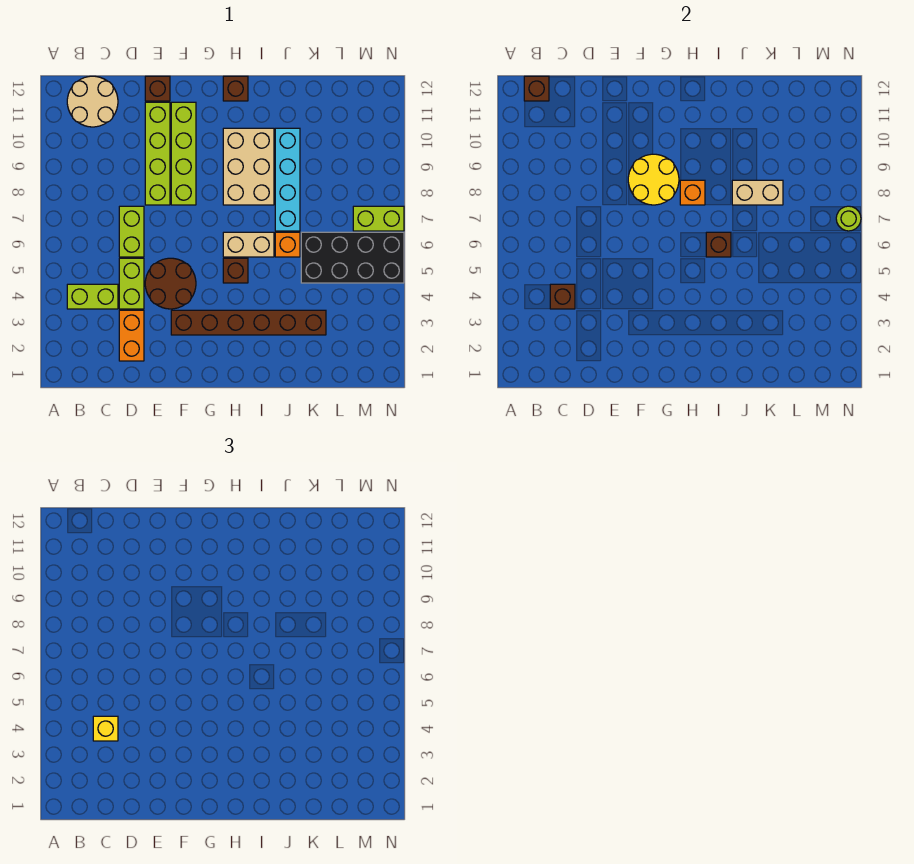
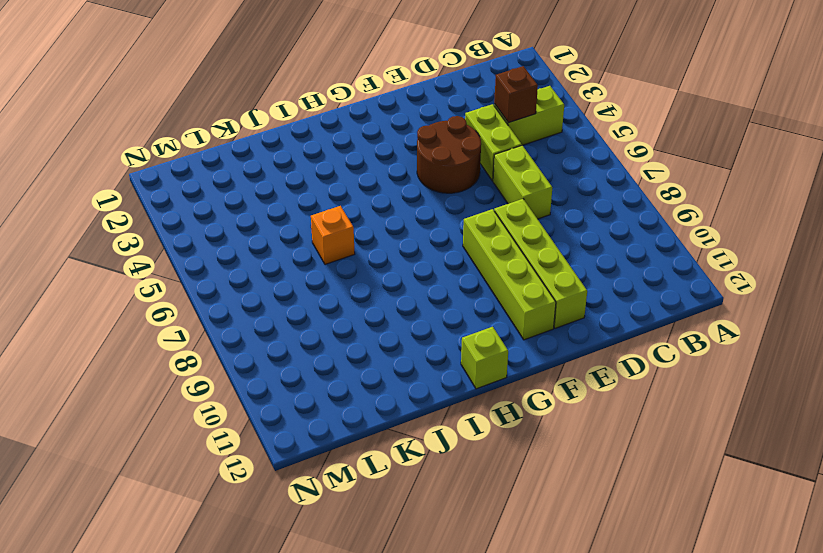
lime brick H12 level 1 -> brown brick H12 level 1
none -> tan round brick B11:C12 level 1
none -> orange brick D2:D3 level 1
none -> brown brick E12 level 1

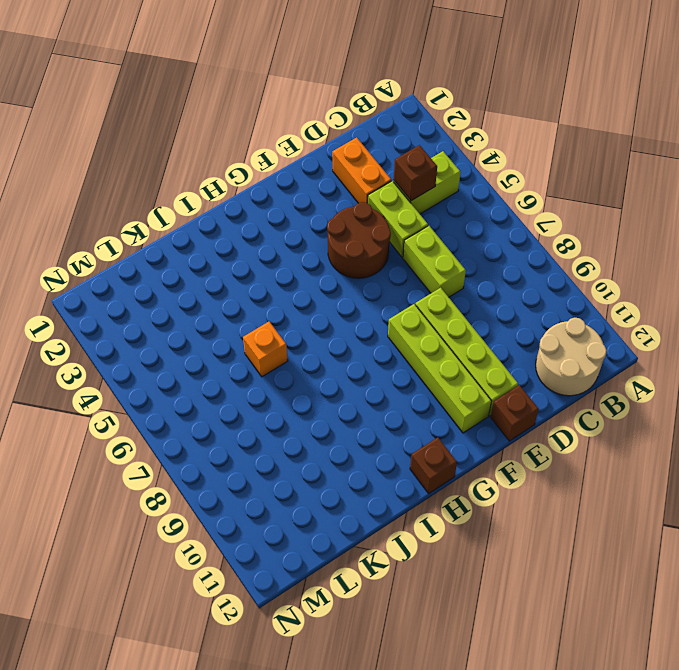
none -> brown brick F3:K3 level 1
none -> brown brick H5 level 1
none -> tan brick H6:I6 level 1

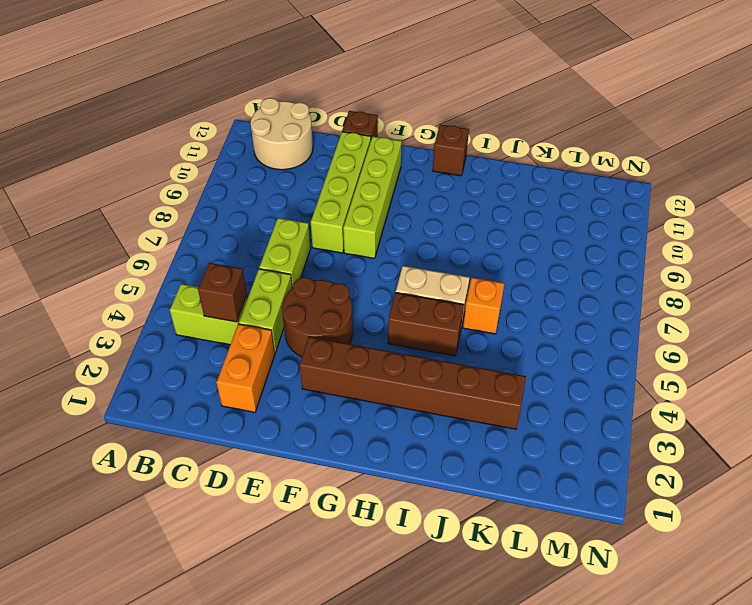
brown brick H5:I5 level 1 -> brown brick H5 level 1
none -> tan brick H8:I10 level 1
none -> cyan brick J7:J10 level 1
none -> black brick K5:N6 level 1

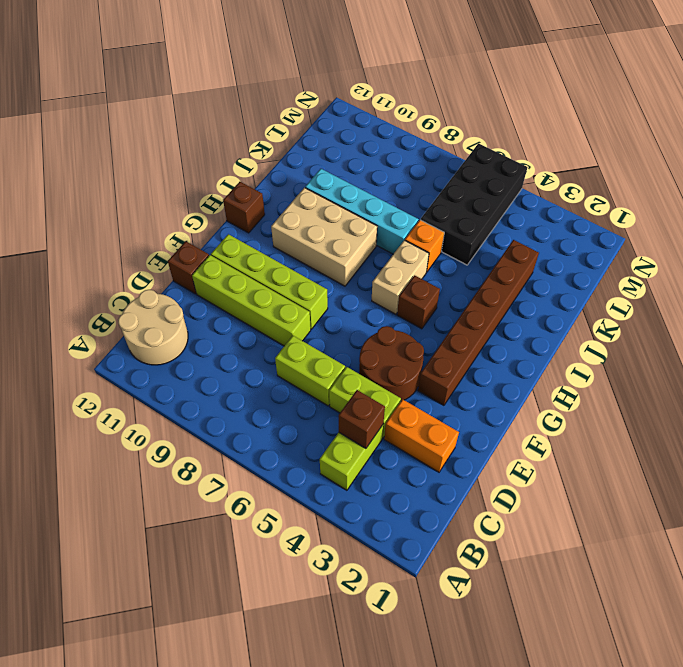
none -> lime brick M7:N7 level 1
none -> brown brick B12 level 2
none -> yellow round brick F8:G9 level 2

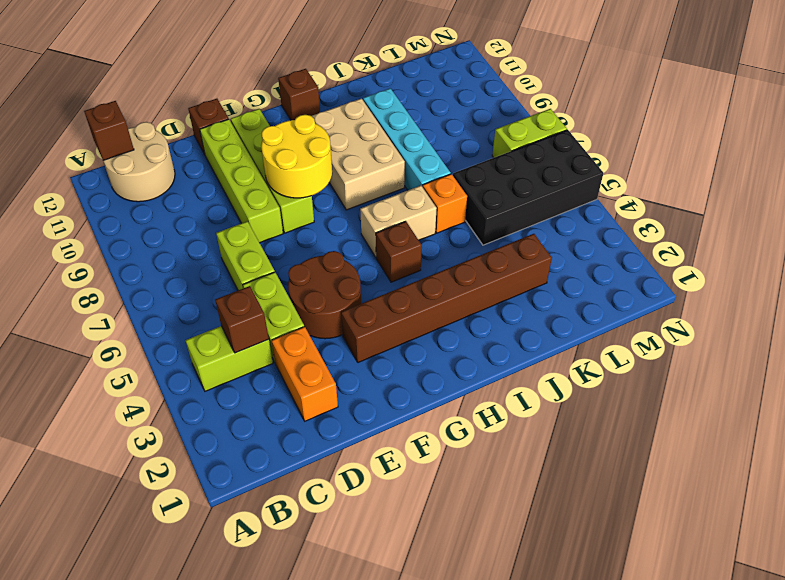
none -> orange brick H8 level 2
none -> brown brick I6 level 2
none -> tan brick J8:K8 level 2

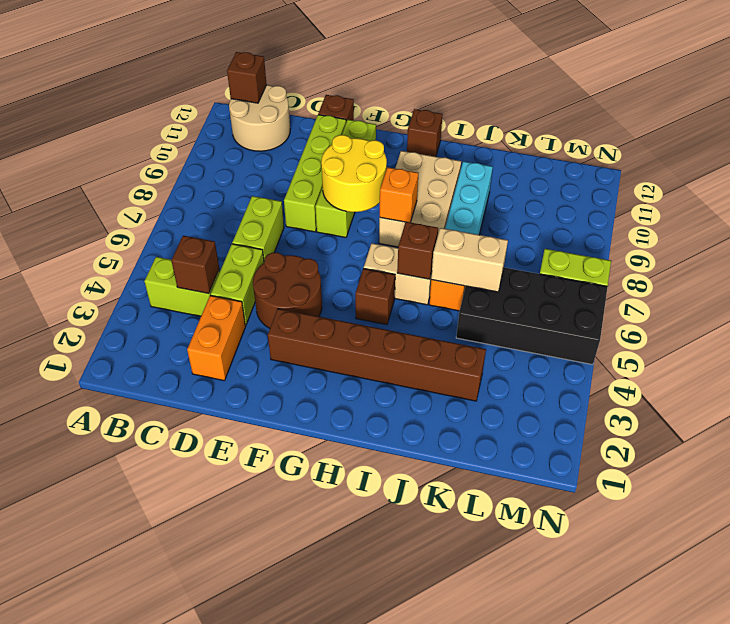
tan brick J6:K6 level 2 -> tan brick J8:K8 level 2
none -> lime round brick N7 level 2
none -> yellow brick C4 level 3

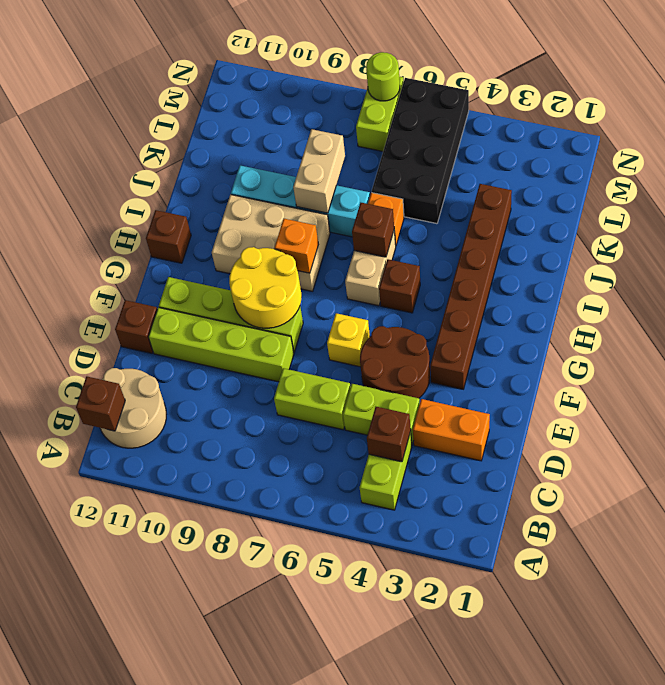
yellow brick F6 level 1 -> yellow brick C4 level 3

